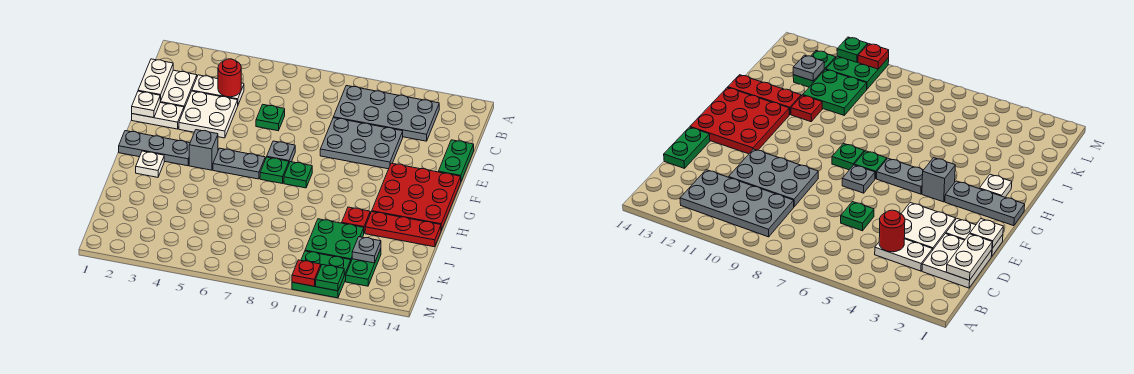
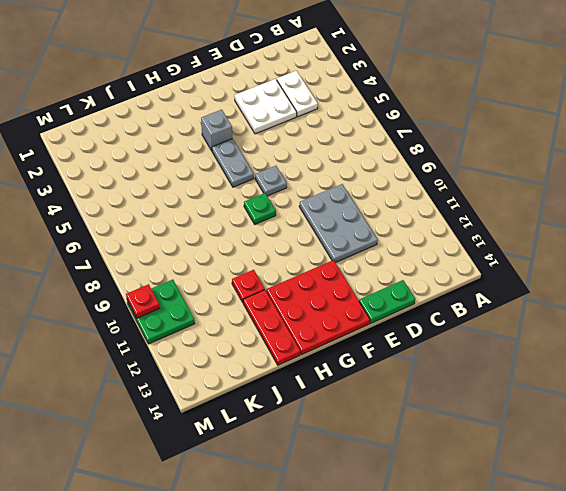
none -> grey plate B9:C12 level 1
none -> white plate C1:D2 level 1
none -> green plate D6 level 1

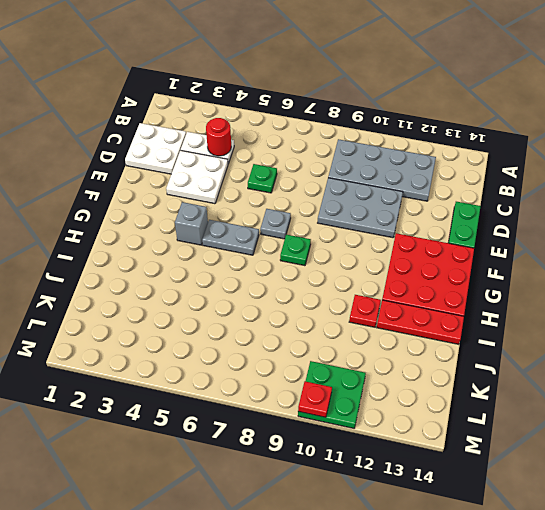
none -> white plate E1:E2 level 1
none -> grey plate G1:G3 level 1
none -> green plate G7 level 1

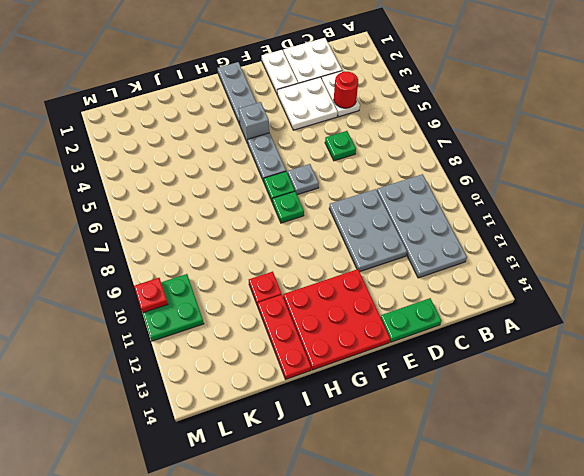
none -> white plate H2 level 1
none -> green plate J10:K11 level 1
none -> green plate K12:L12 level 1

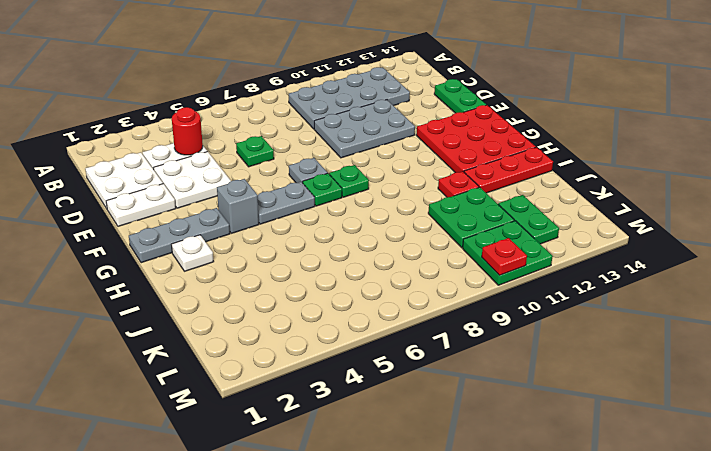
none -> white plate C1:D1 level 2
none -> white plate E1 level 2
none -> grey plate K12 level 2

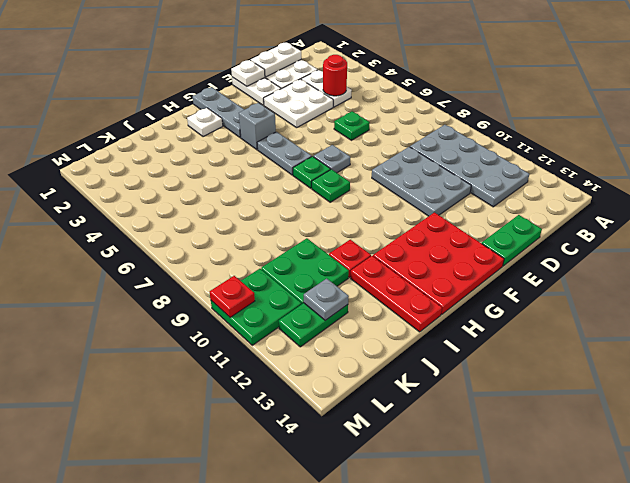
none -> green plate M11 level 2

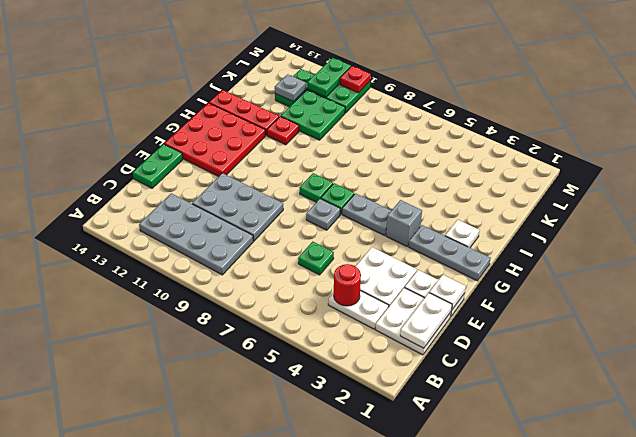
green plate L11:M11 level 2 -> green plate M11 level 2

